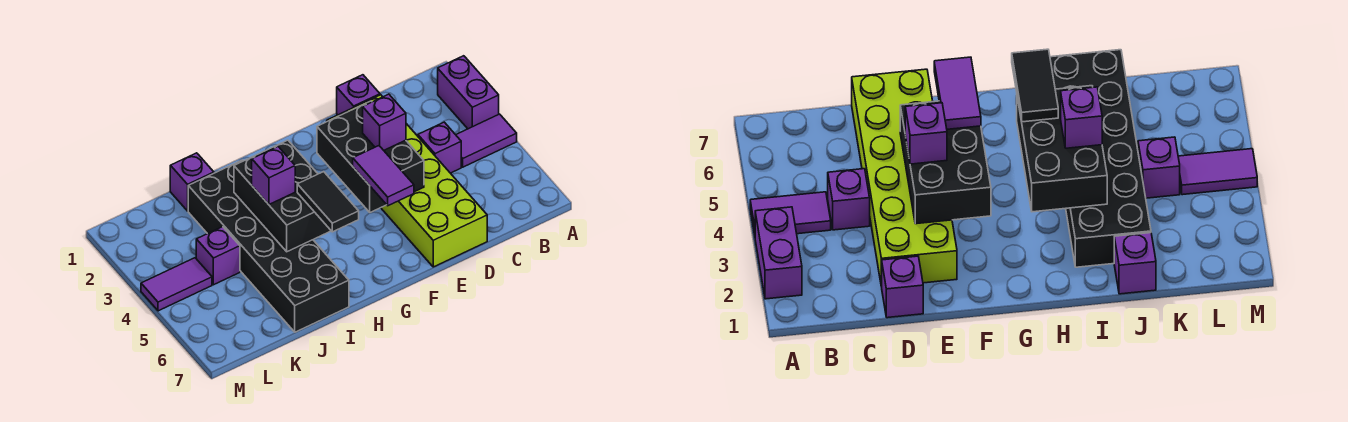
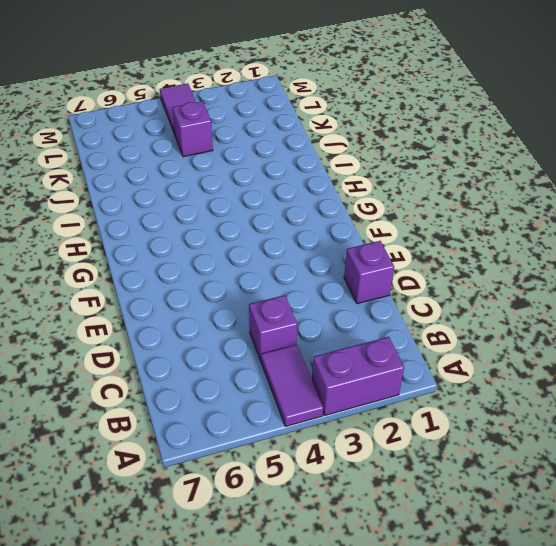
none -> lime brick D2:E7 level 1
none -> black brick I2:J7 level 1
none -> purple brick J1 level 1

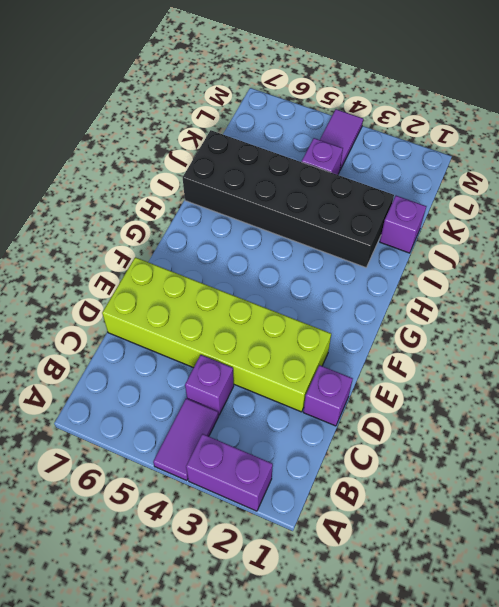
none -> black brick E3:F5 level 2
none -> black brick H3:I5 level 2
none -> purple brick E4 level 3

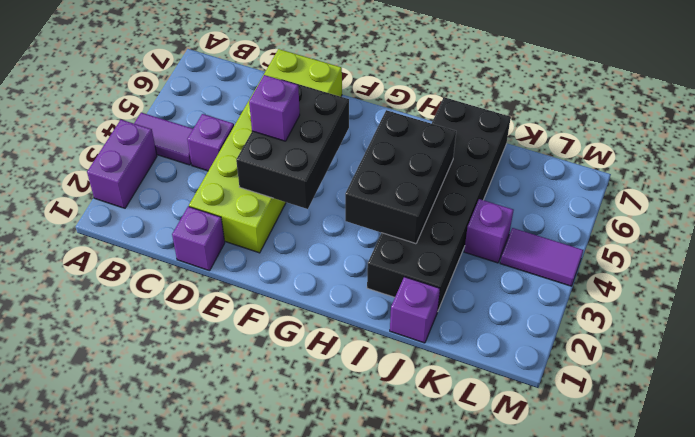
none -> purple tile F5:F6 level 3
none -> black tile H5:H6 level 3
none -> purple brick I4 level 3

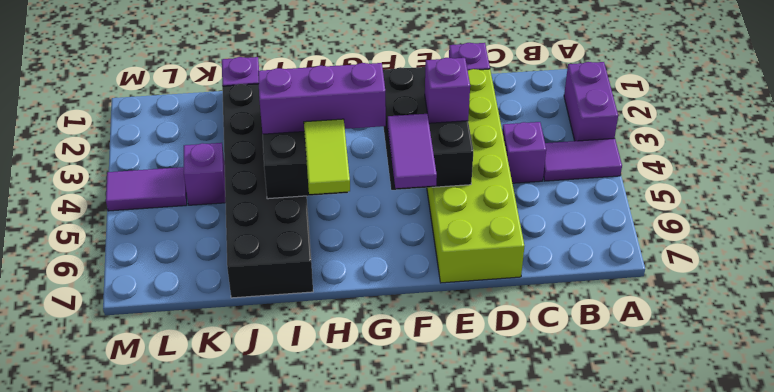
purple brick G4:I4 level 3 -> purple brick I4 level 3
lime tile H5:H6 level 3 -> black tile H5:H6 level 3

